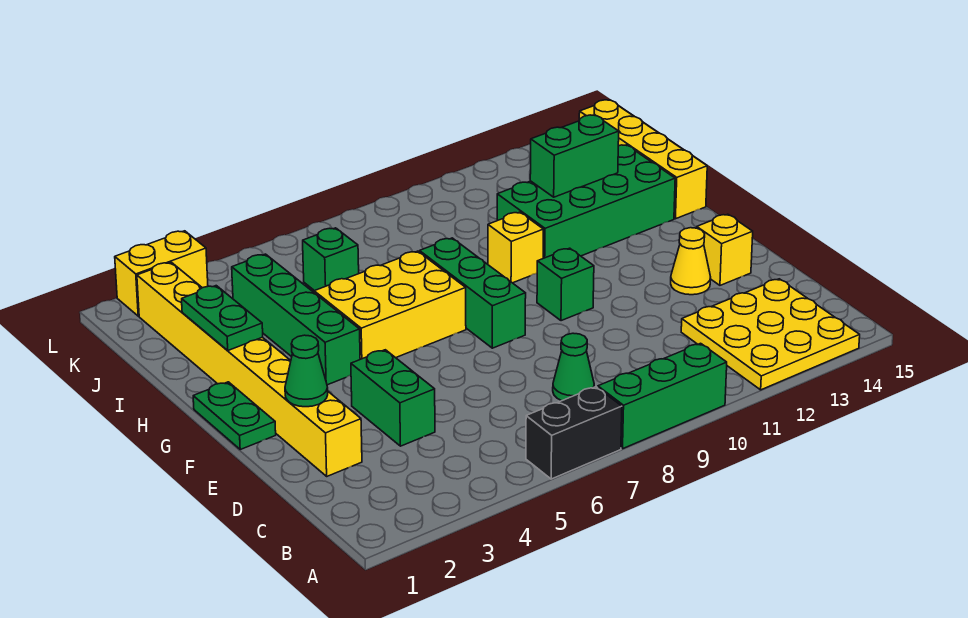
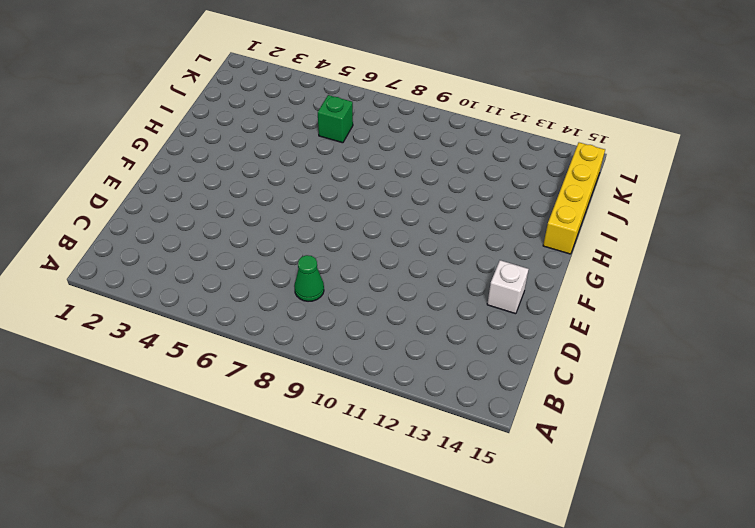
white brick E14 level 1 -> yellow brick E14 level 1
none -> black brick A6:A7 level 1
none -> green brick A8:A10 level 1
none -> yellow plate A12:C14 level 1

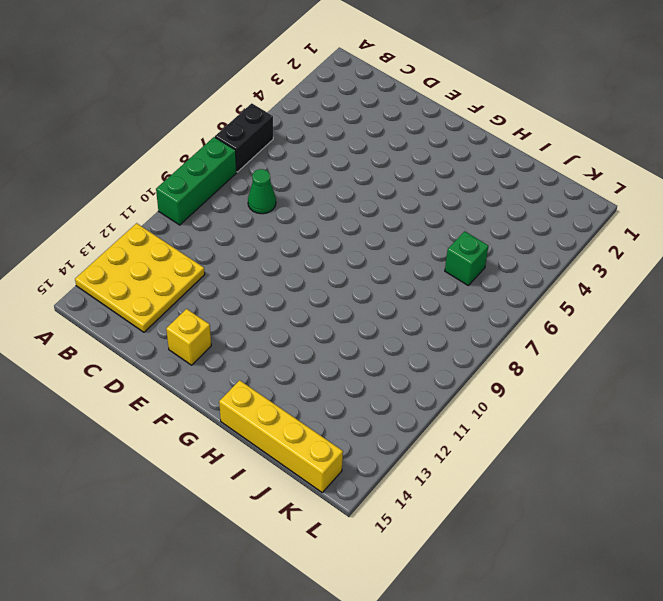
none -> yellow brick D2:K2 level 1
none -> green brick D4:E4 level 1
none -> yellow cone E13 level 1

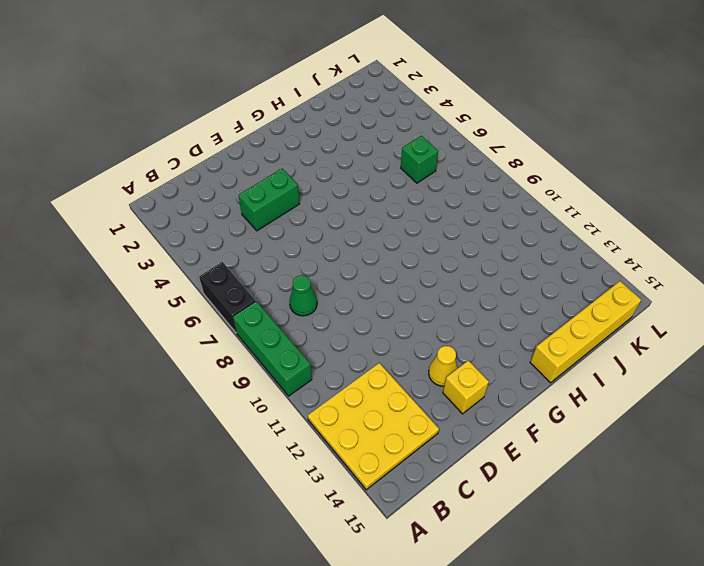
none -> yellow brick D2:K2 level 1
none -> green plate F1:G1 level 1
none -> green brick F8:H8 level 1

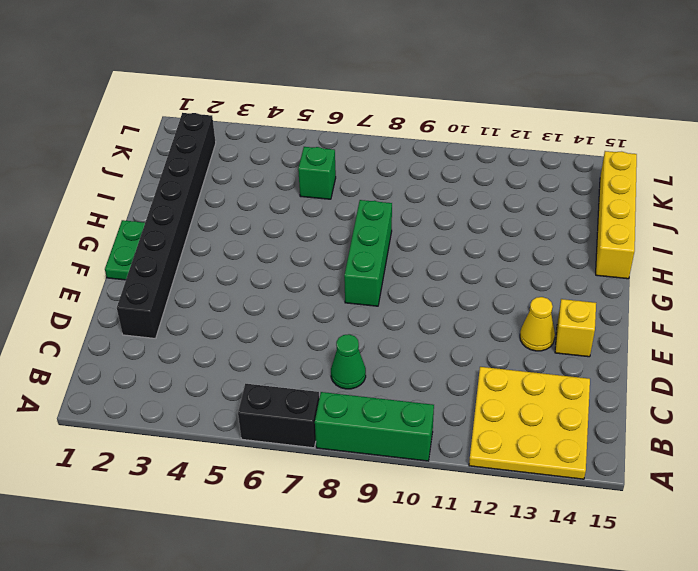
black brick D2:K2 level 1 -> yellow brick D2:K2 level 1
none -> green brick D4:E4 level 1
none -> green brick F10 level 1
none -> green brick G4:J4 level 1

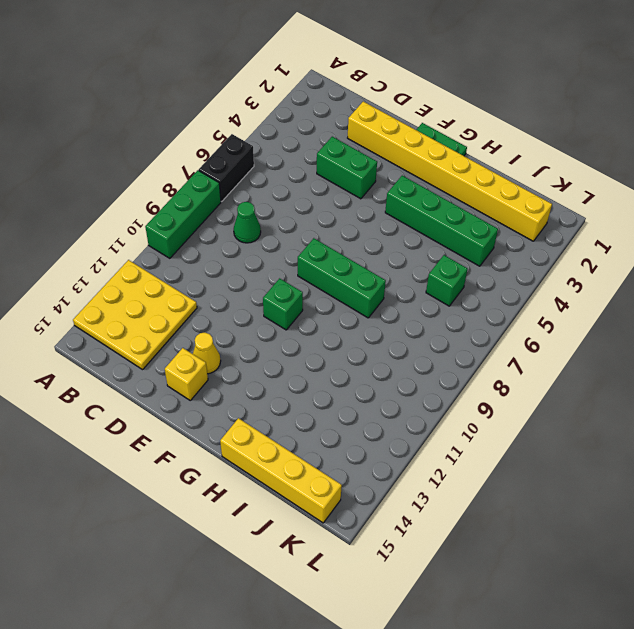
none -> yellow brick G5:H7 level 1
none -> yellow brick H10 level 1
none -> green brick H11:I14 level 1

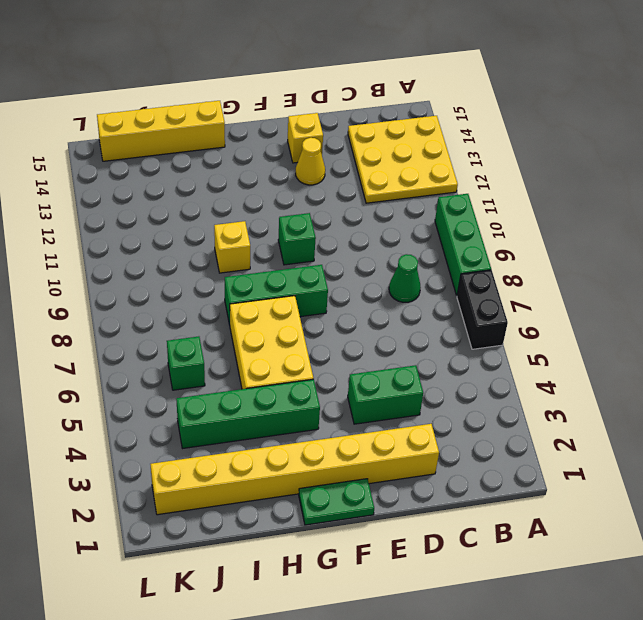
none -> green brick H11:I14 level 1
none -> yellow brick L2:L3 level 1
none -> green cone E2 level 2

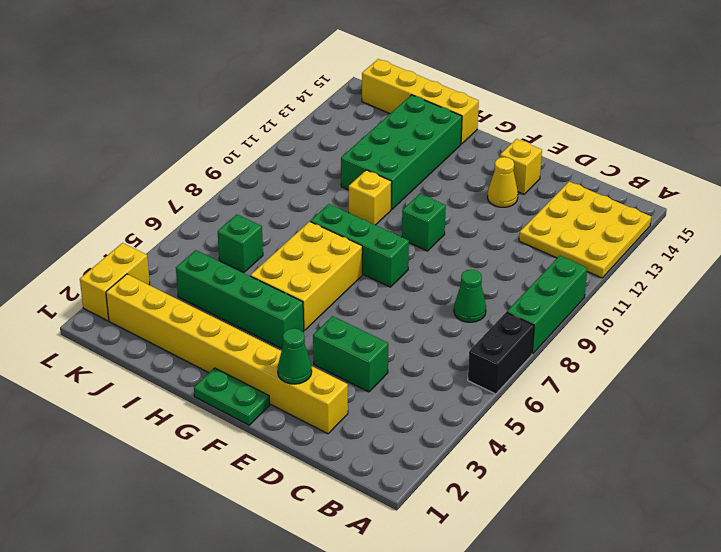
none -> green plate H2:I2 level 2
none -> green brick I12:I13 level 2

